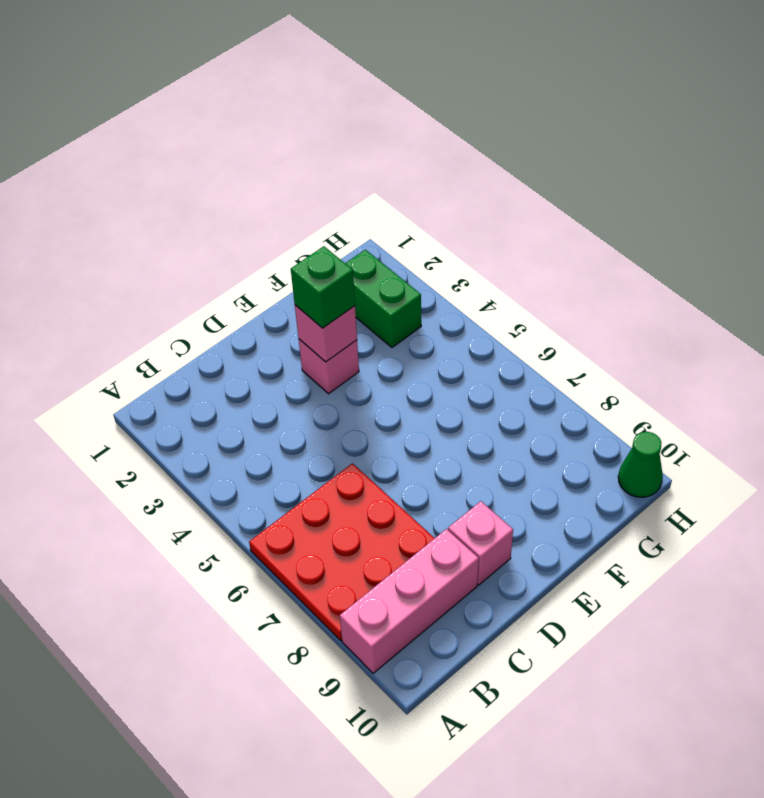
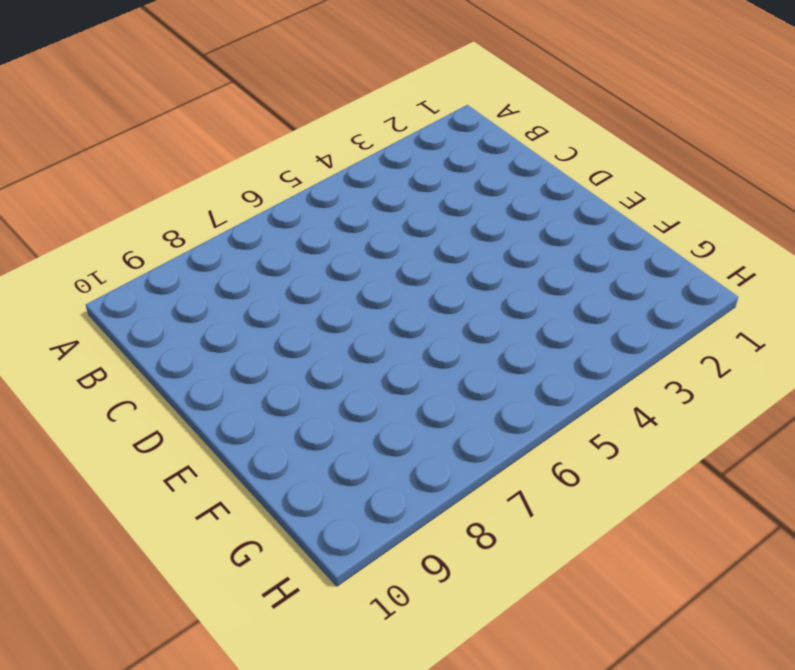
none -> red plate A6:C8 level 1
none -> pink brick A9:C9 level 1

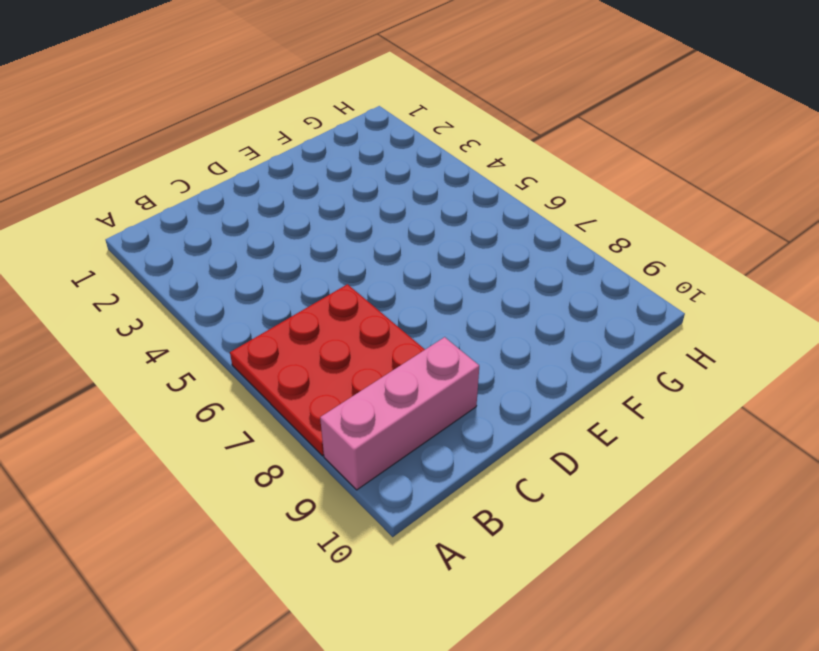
none -> pink brick D9 level 1
none -> pink brick E3 level 1

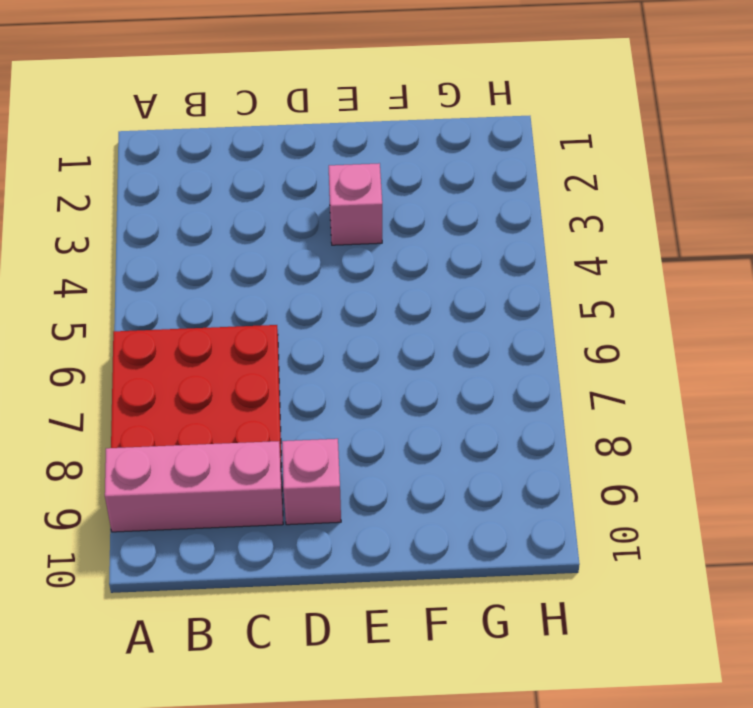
none -> green brick G2:G3 level 1
none -> green cone H10 level 1

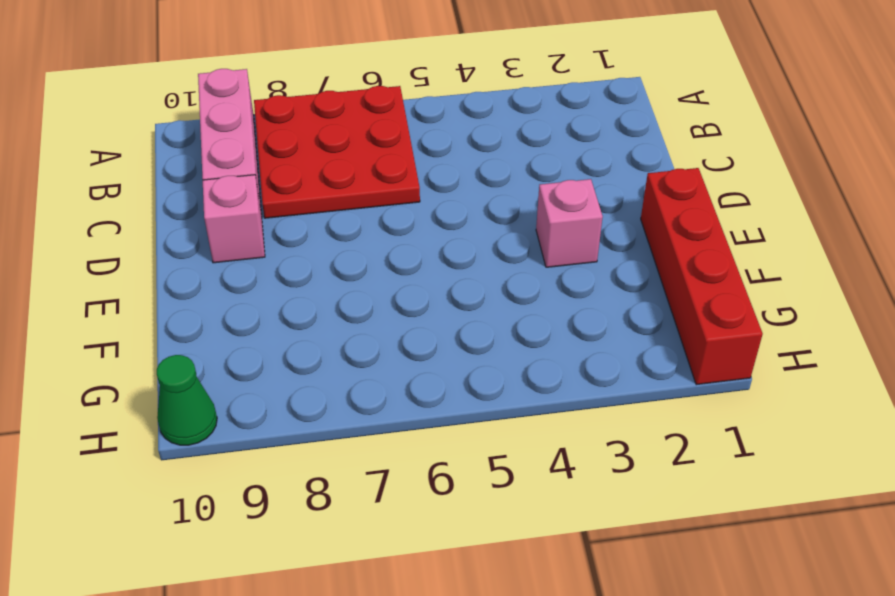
red brick E1:H1 level 1 -> none
none -> green brick G2:G3 level 1
none -> pink brick E3 level 2

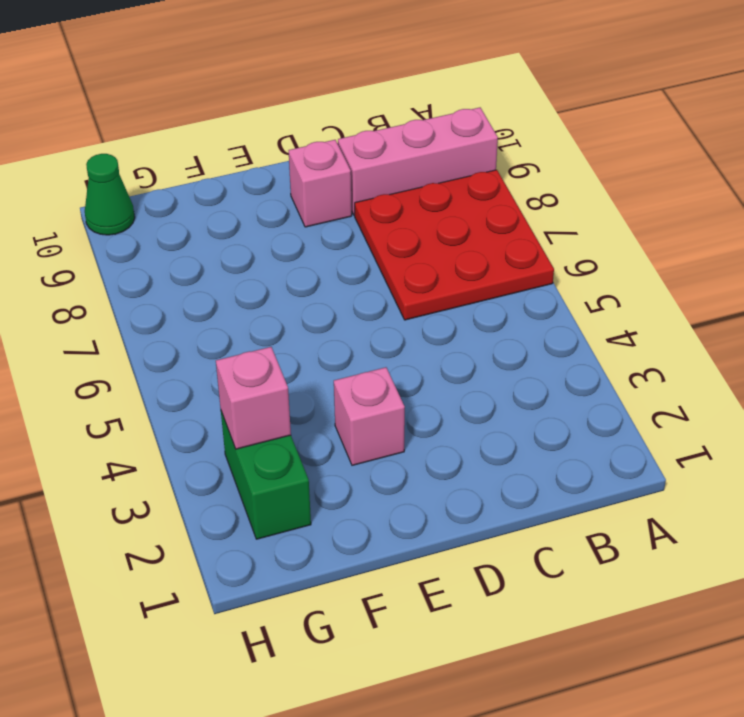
pink brick G3 level 2 -> pink brick E3 level 2
none -> green brick E3 level 3

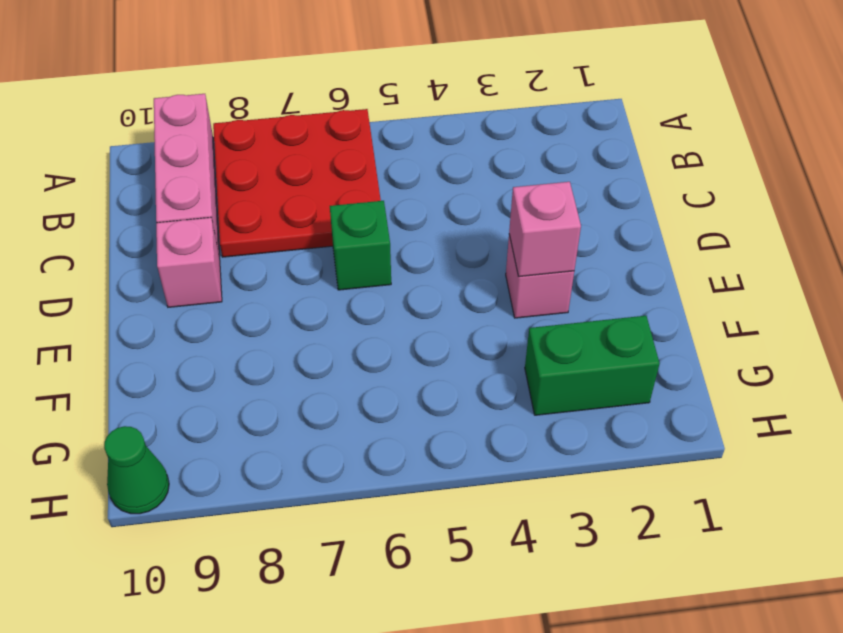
green brick D6 level 1 -> green brick E3 level 3

